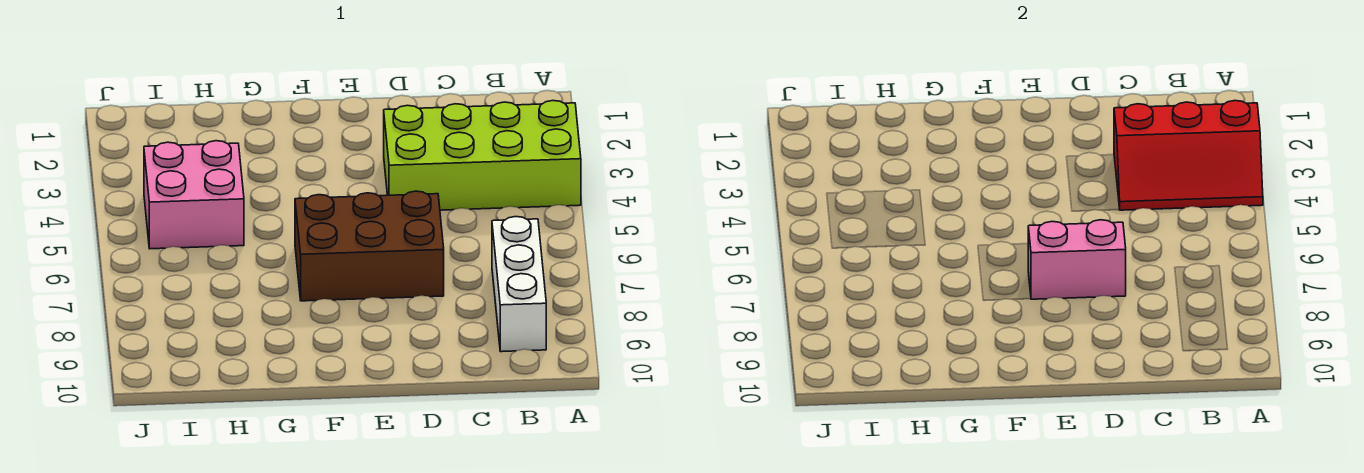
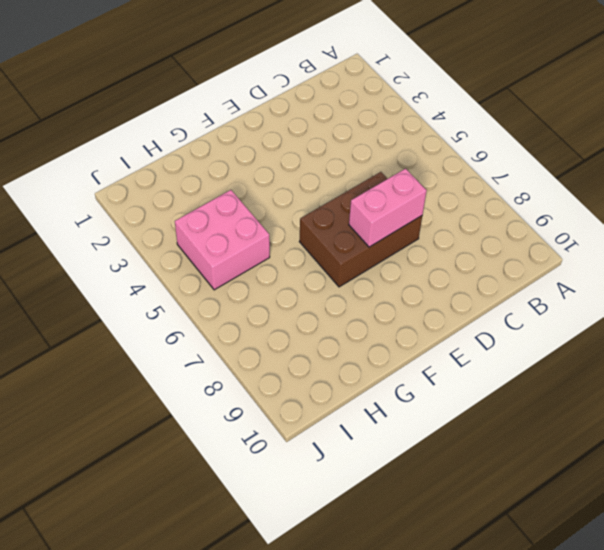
none -> lime brick A3:D4 level 1
none -> white brick B7:B9 level 1

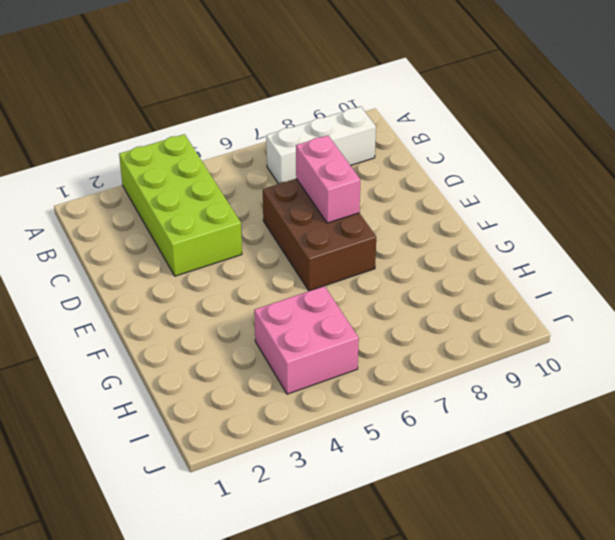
none -> red slope A3:C4 level 2 top 3

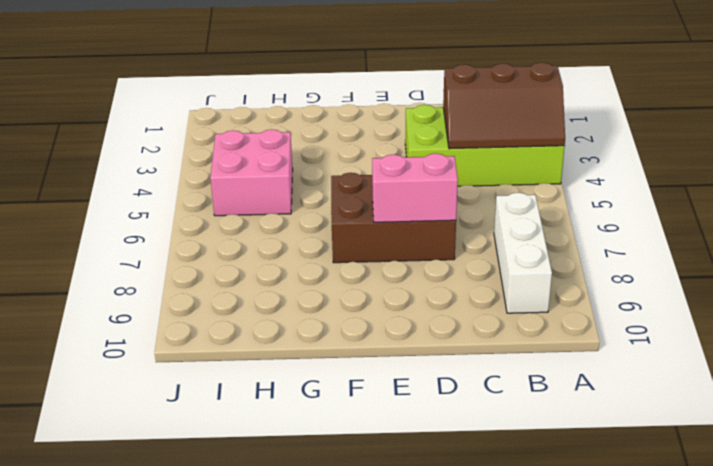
brown slope A3:C4 level 2 top 3 -> red slope A3:C4 level 2 top 3

